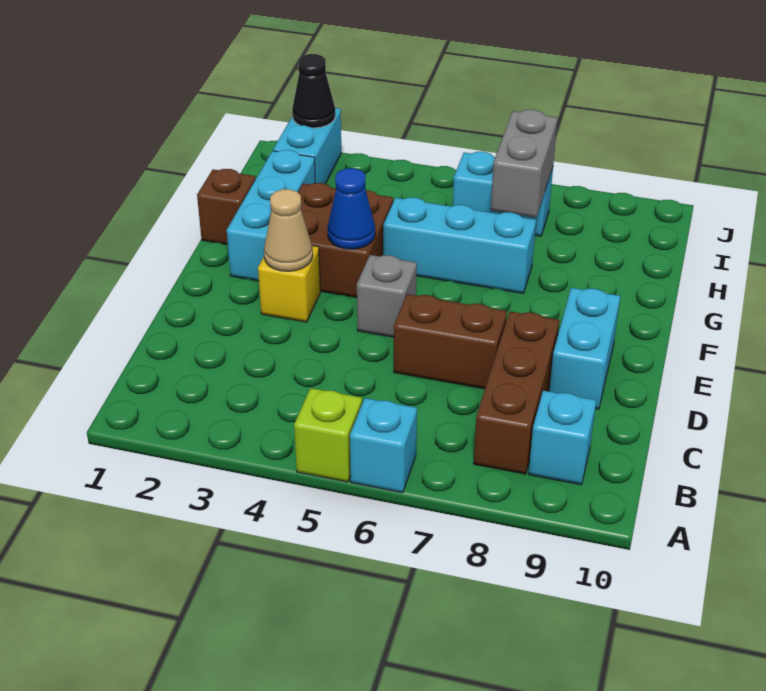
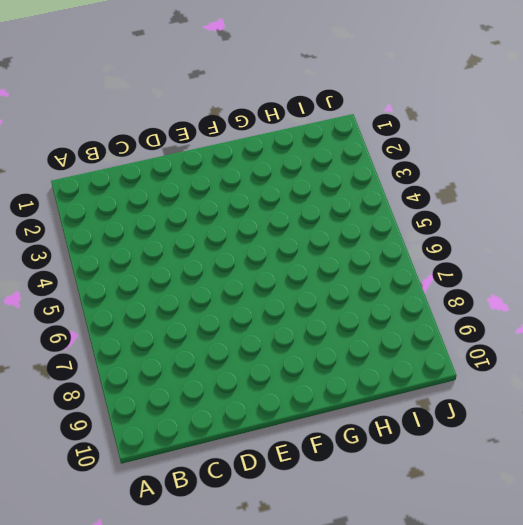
none -> lime brick A5 level 1
none -> cyan brick A6 level 1
none -> brown brick B8:D8 level 1

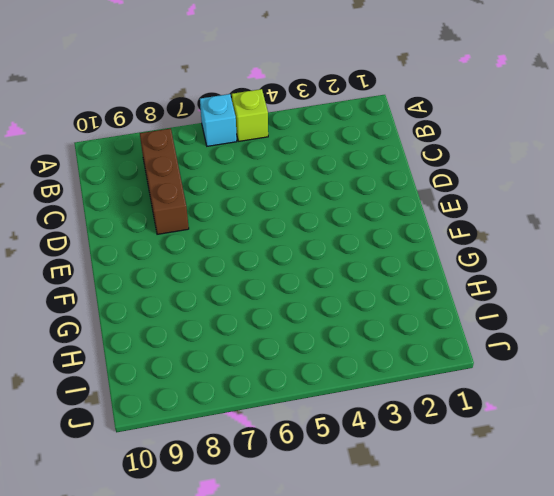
none -> cyan brick B9 level 1
none -> brown brick D6:D7 level 1
none -> cyan brick D9:E9 level 1

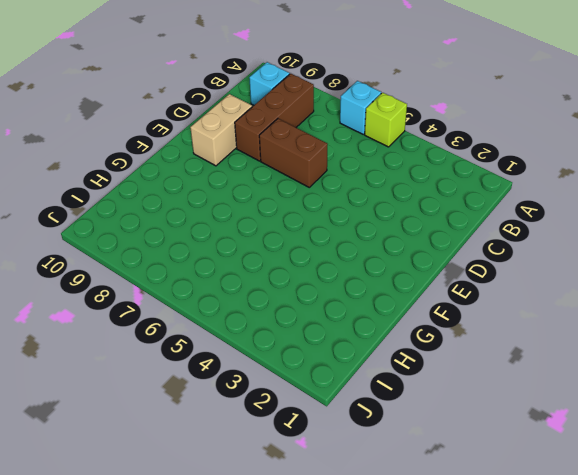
tan brick D9:E9 level 1 -> cyan brick D9:E9 level 1
none -> yellow brick E3 level 1
none -> grey brick E5 level 1
none -> cyan brick F2:H2 level 1

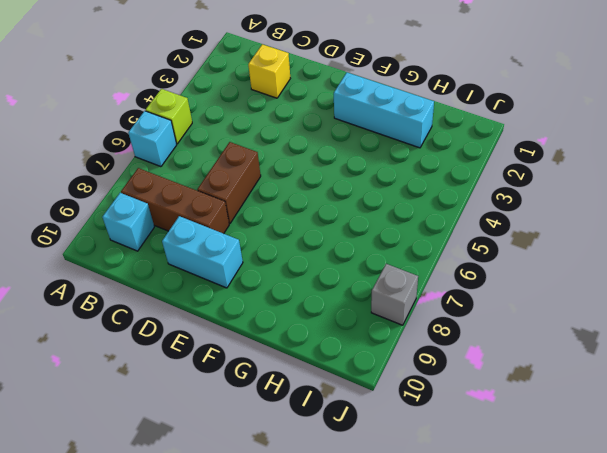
yellow brick C2 level 1 -> yellow brick E3 level 1
grey brick J8 level 1 -> grey brick E5 level 1
none -> brown brick F3:G4 level 1
none -> brown brick G1 level 1
none -> cyan brick G5:G7 level 1

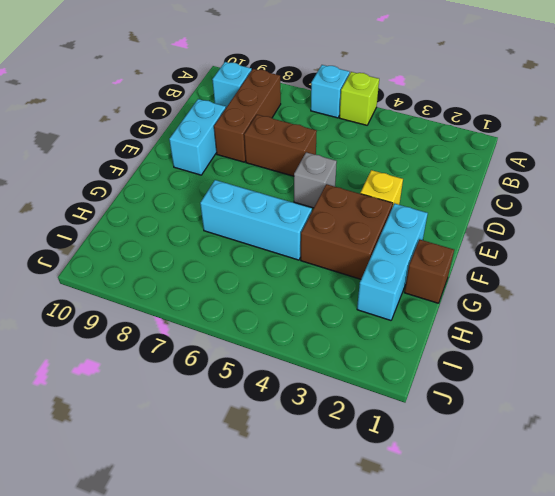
none -> cyan brick I2:J2 level 1
none -> cyan brick I6:I7 level 1
none -> tan cone E3 level 2

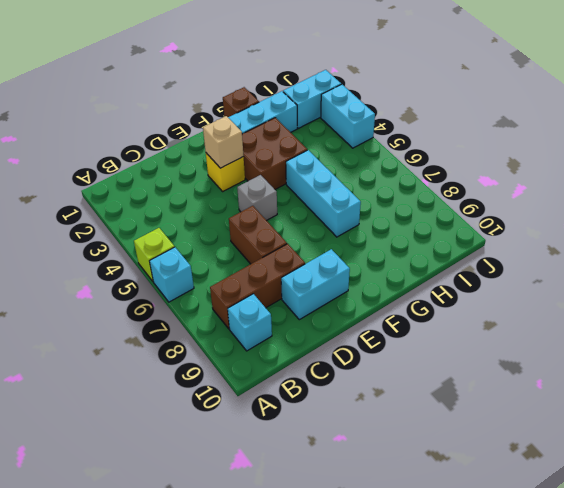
tan brick E3 level 2 -> tan cone E3 level 2
cyan brick J3:J4 level 1 -> cyan brick I6:I7 level 1
none -> blue cone F4 level 2
none -> grey brick H7:I7 level 2
none -> black cone J2 level 2

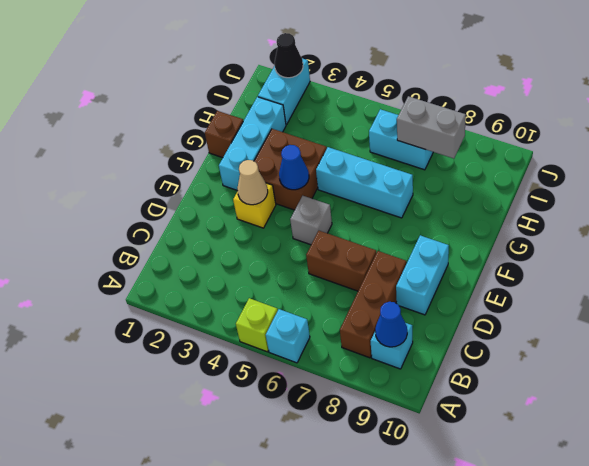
blue cone B9 level 2 -> none
grey brick I7:I8 level 2 -> grey brick H7:I7 level 2

